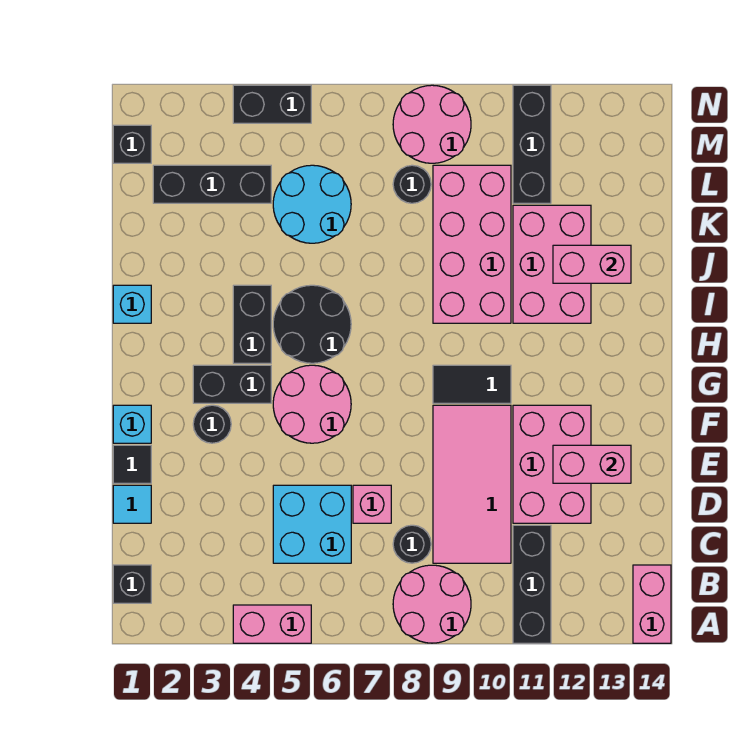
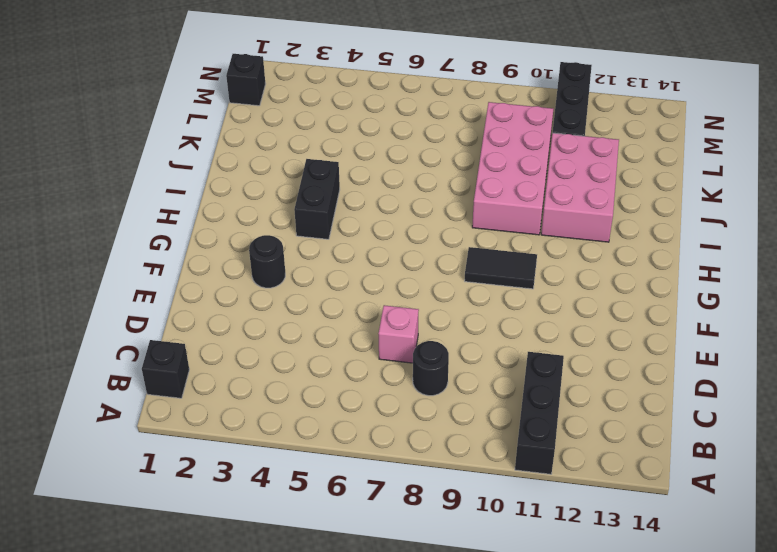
none -> pink brick A4:A5 level 1
none -> pink round brick A8:B9 level 1
none -> pink brick A14:B14 level 1
none -> cyan brick C5:D6 level 1

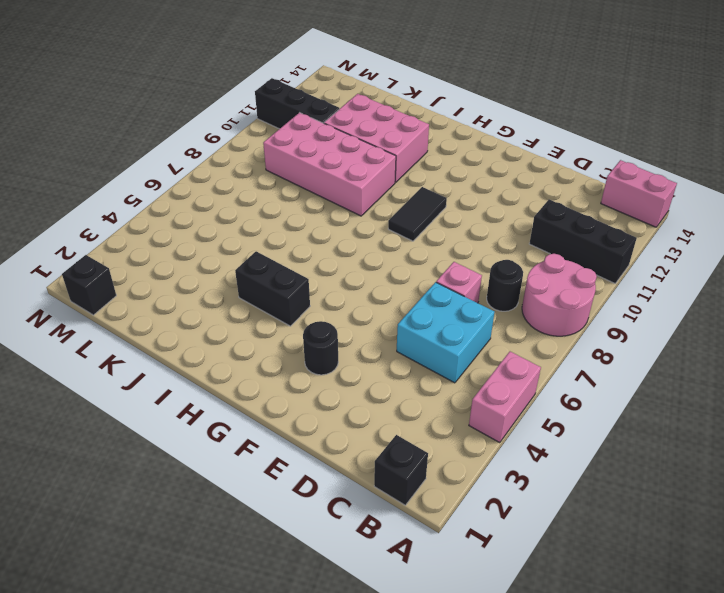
none -> pink tile C9:F10 level 1
none -> cyan tile D1 level 1
none -> pink brick D11:F12 level 1
none -> black tile E1 level 1

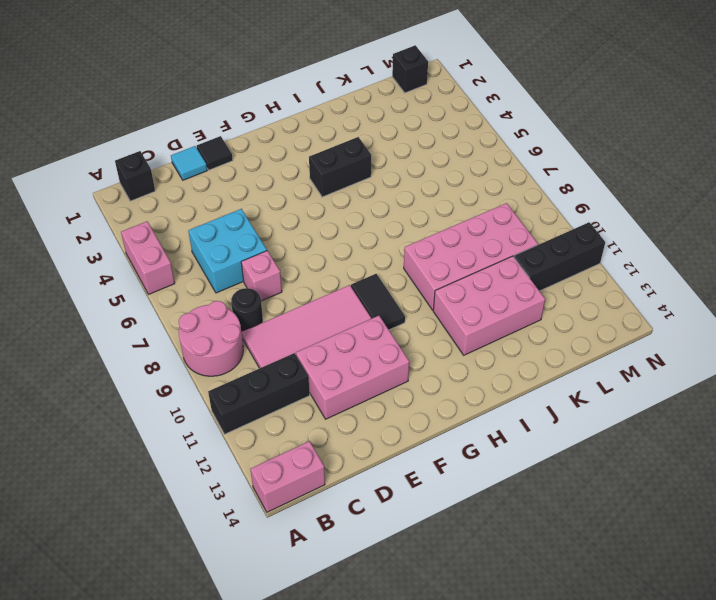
none -> cyan brick F1 level 1
none -> black round brick F3 level 1
none -> pink round brick F5:G6 level 1
none -> black brick G3:G4 level 1

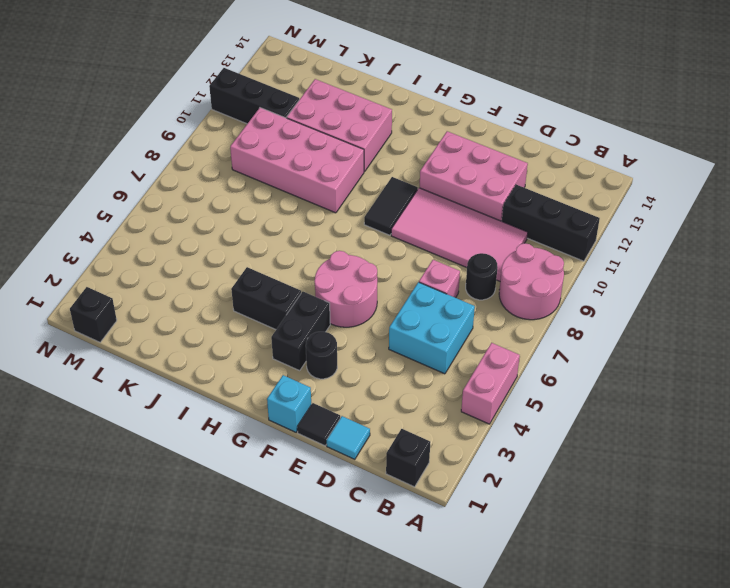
none -> pink brick A14:B14 level 1
none -> black round brick H5:I6 level 1
none -> cyan brick I1 level 1
none -> cyan round brick K5:L6 level 1

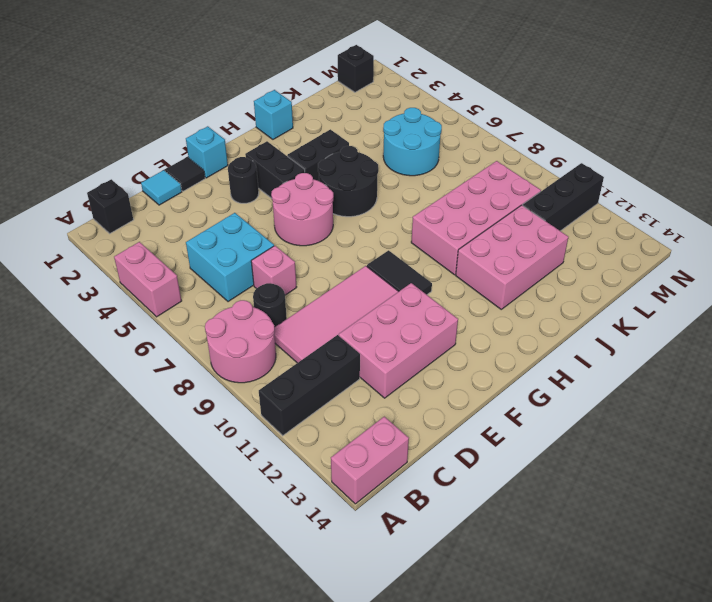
none -> black brick L2:L4 level 1
none -> black round brick L8 level 1
none -> pink round brick M8:N9 level 1
none -> black brick N4:N5 level 1

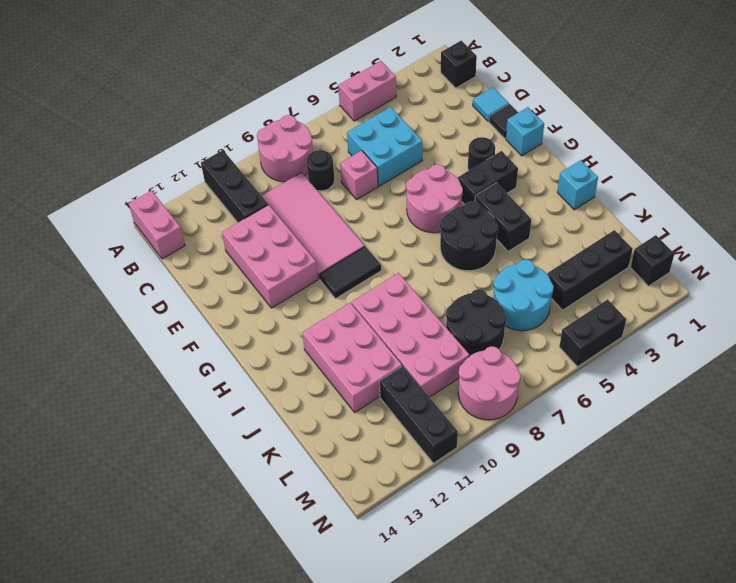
black round brick K7:L8 level 1 -> black round brick L8 level 1
none -> pink brick E12:E13 level 2
none -> pink brick J12:J13 level 2

